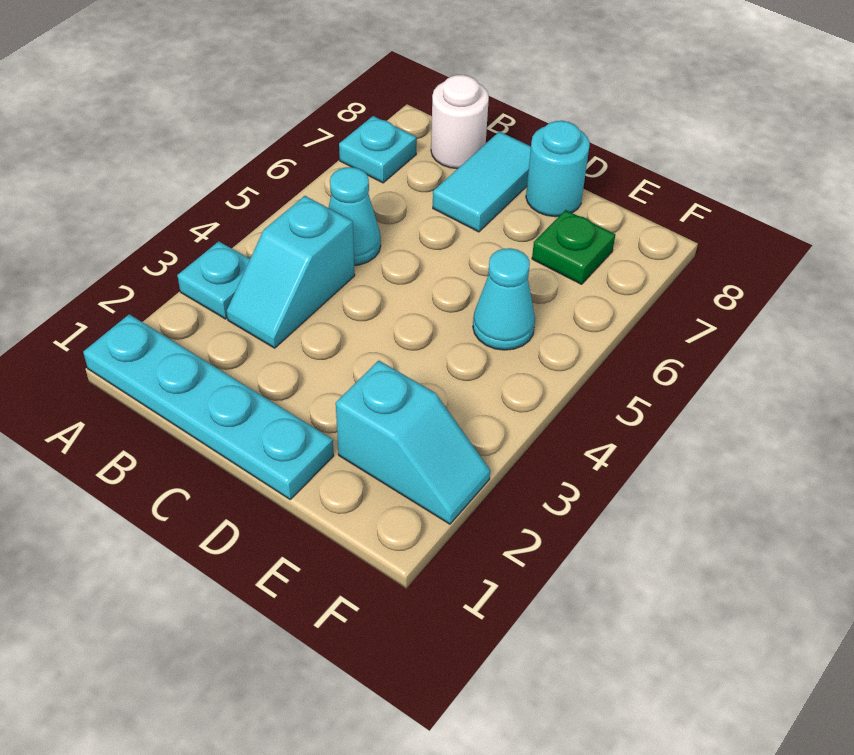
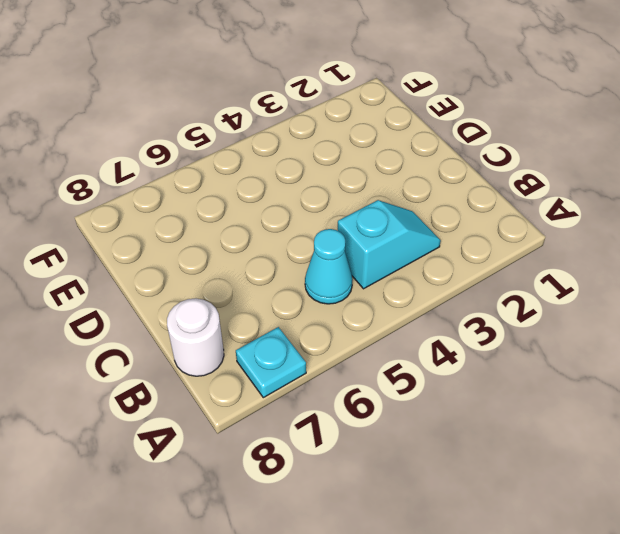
none -> cyan plate A1:D1 level 1
none -> cyan plate A3 level 1

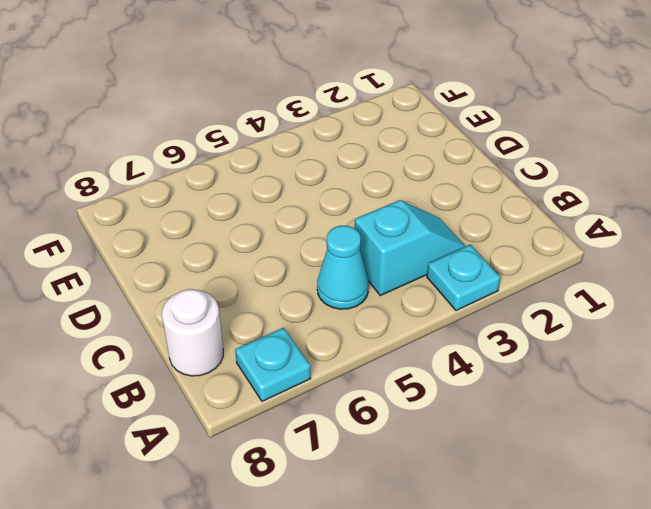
none -> cyan plate A1:D1 level 1
none -> cyan tile C7:C8 level 1

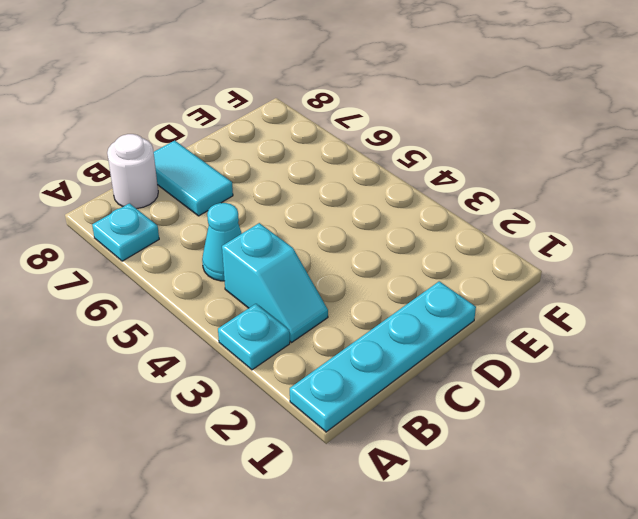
none -> cyan round brick D8 level 1
none -> cyan slope E2:F2 level 1 top E

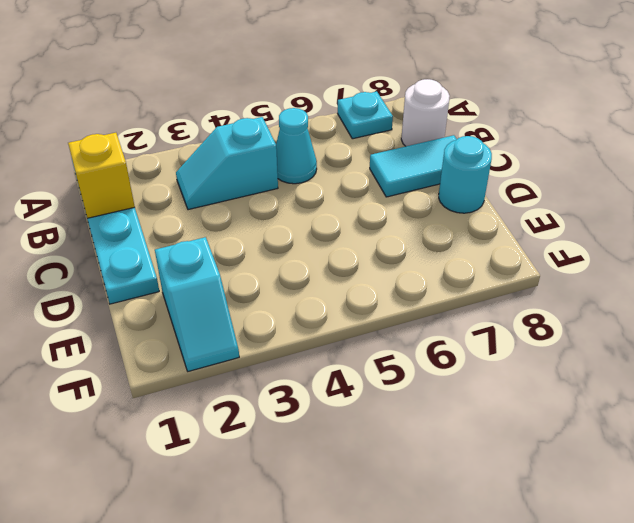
yellow brick B1 level 2 -> none
none -> cyan plate A3 level 1
none -> cyan cone E5 level 1

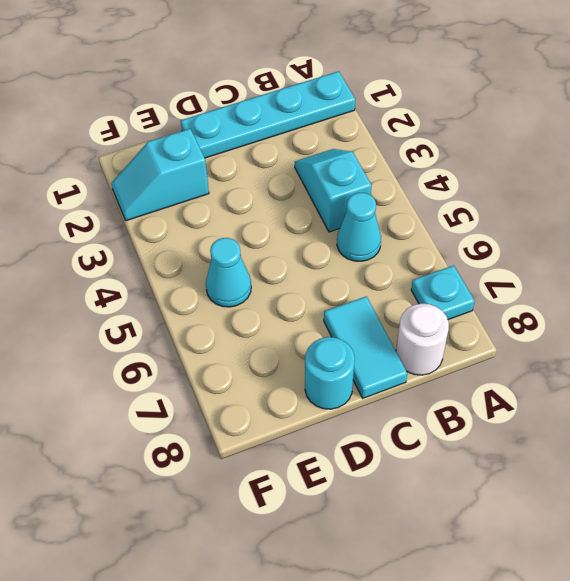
none -> cyan plate A3 level 1
none -> green plate E7 level 1

